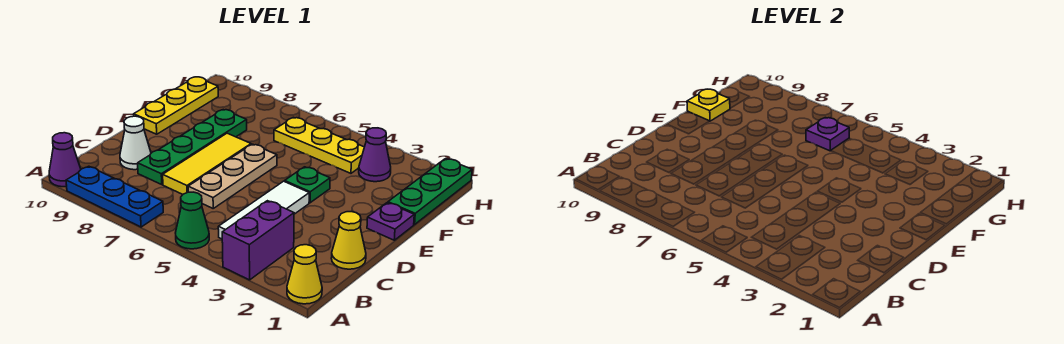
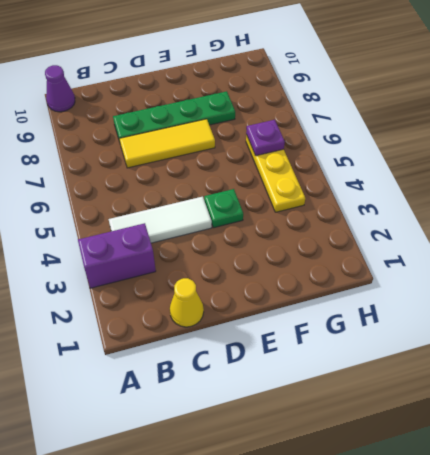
none -> yellow cone A1 level 1
none -> green cone A5 level 1
none -> blue plate A7:A9 level 1

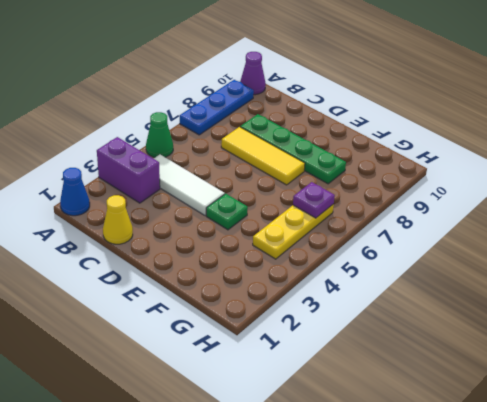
blue cone A1 level 1 -> yellow cone A1 level 1
none -> tan plate C6:E6 level 1
none -> white cone C9 level 1
none -> purple plate E1 level 1

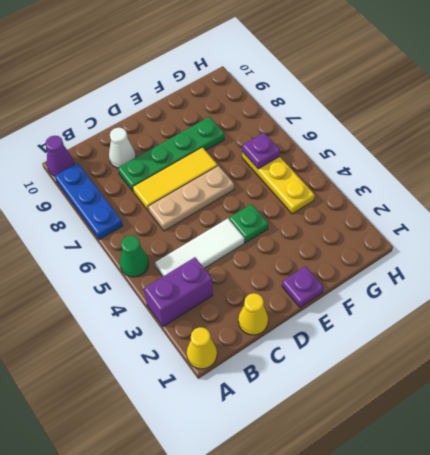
none -> yellow plate E10:G10 level 1
none -> green plate F1:H1 level 1
none -> purple cone G3 level 1

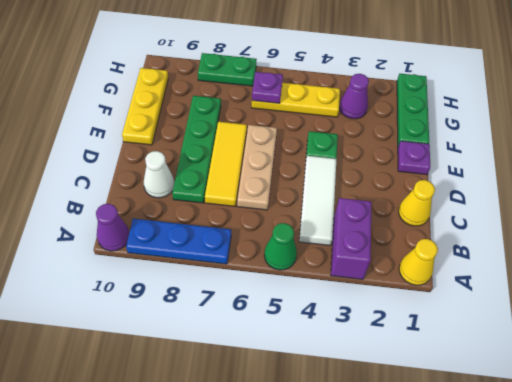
green plate H7:H8 level 1 -> none
none -> yellow plate F10 level 2

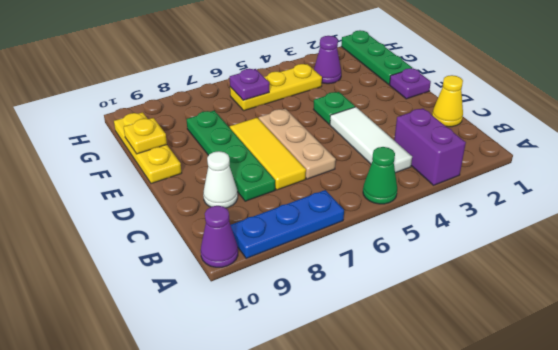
none -> yellow cone A1 level 1

